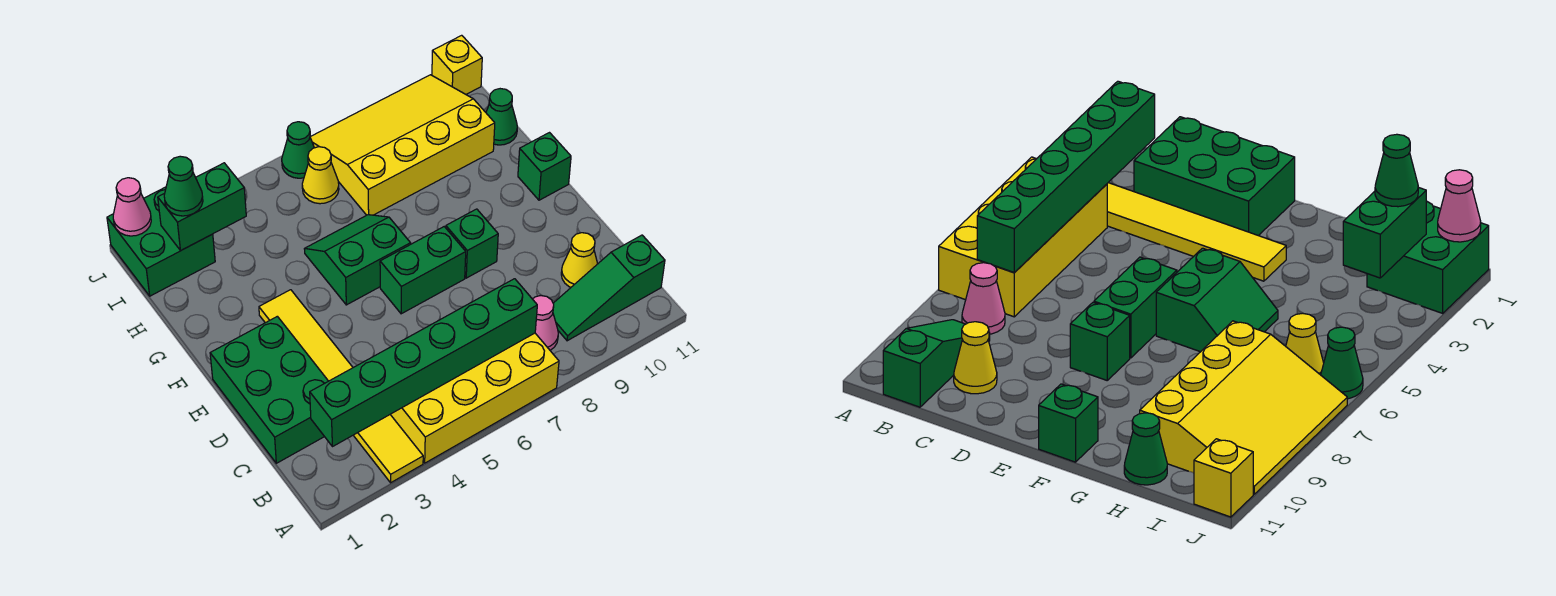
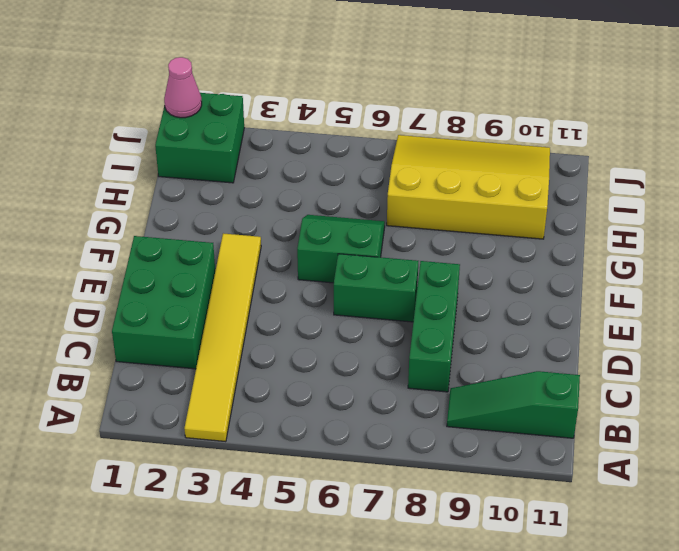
green brick C8:E8 level 1 -> green brick E8 level 1
none -> yellow brick A4:B7 level 1
none -> pink cone B8 level 1
none -> yellow cone C10 level 1

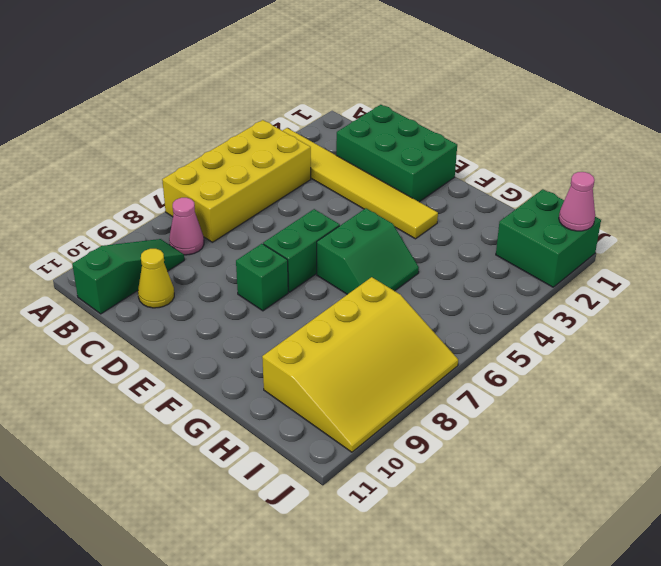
none -> green brick F11 level 1
none -> green cone H11 level 1
none -> yellow cone I6 level 1

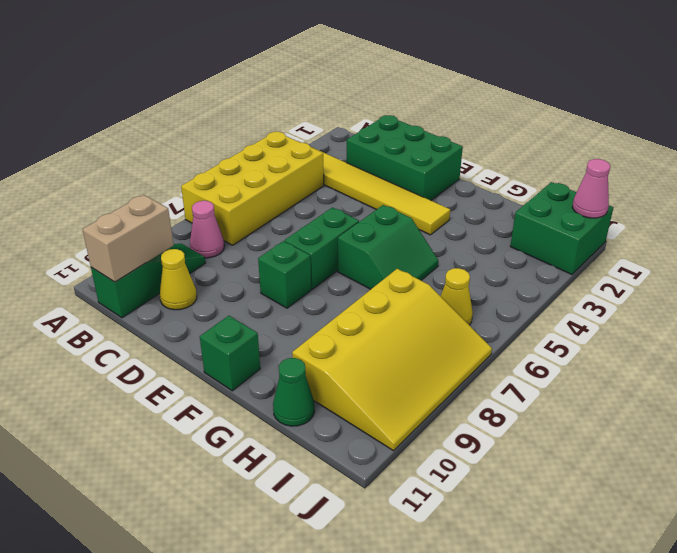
tan brick B10:B11 level 2 -> none
none -> green cone J6 level 1
none -> yellow brick J11 level 1
none -> green brick B2:B7 level 2

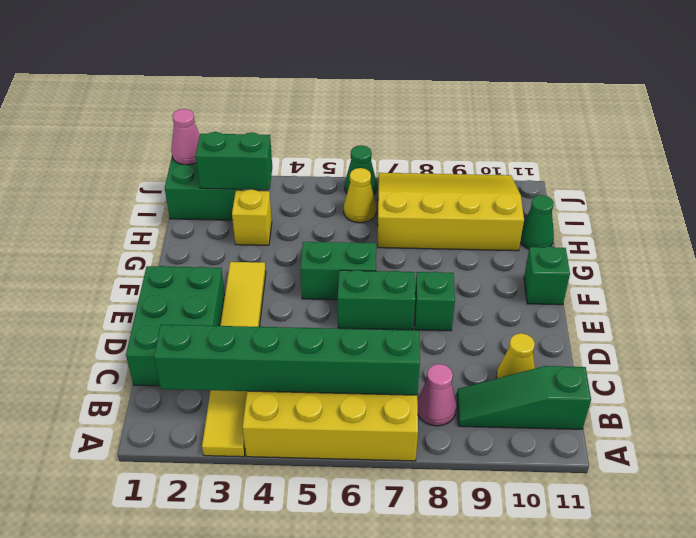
yellow brick H3 level 1 -> yellow brick J11 level 1
none -> green cone I2 level 3

